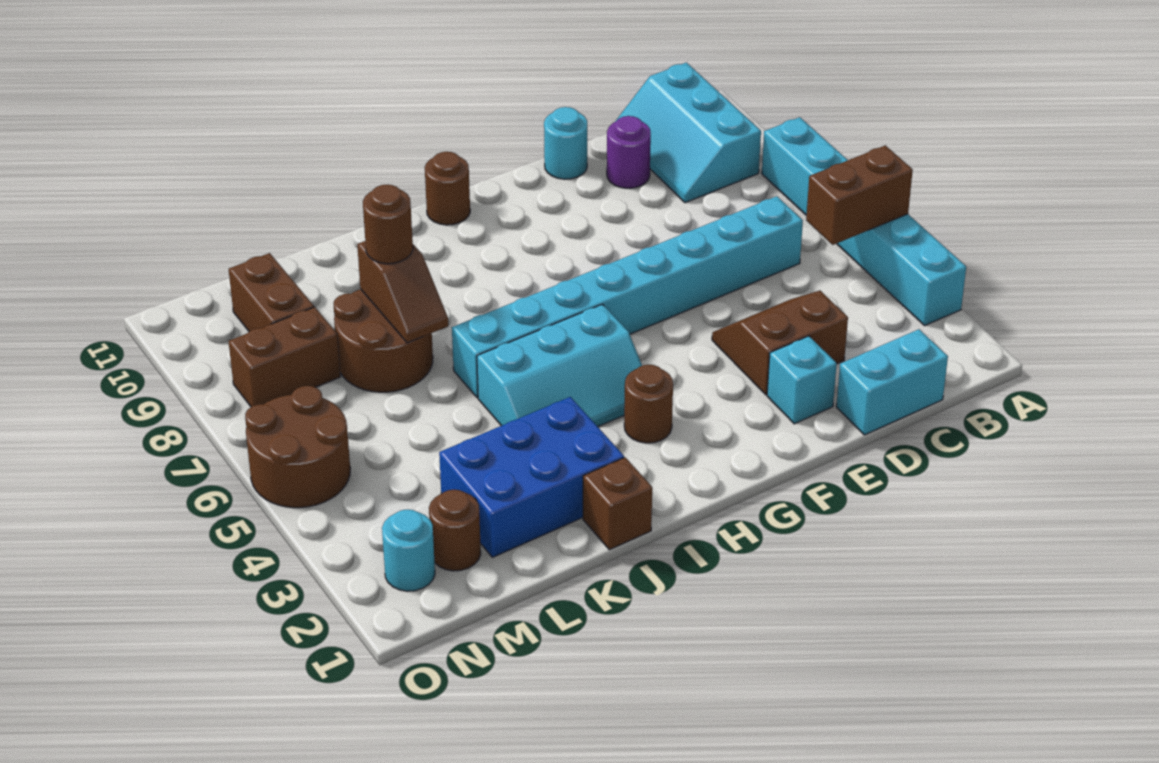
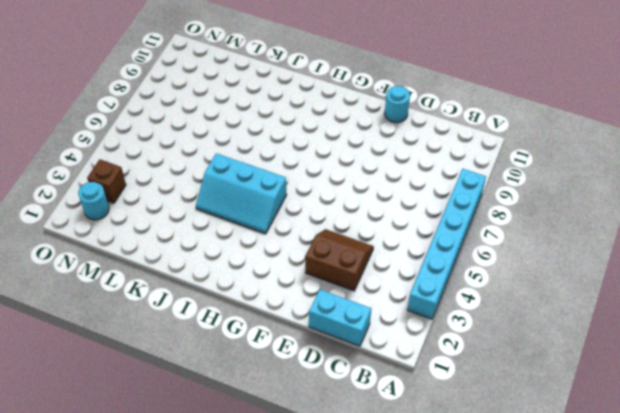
brown brick N3 level 1 -> brown brick J1 level 1
none -> cyan slope B9:C11 level 1 top B
none -> cyan brick C6:J6 level 1
none -> purple round brick D10 level 1

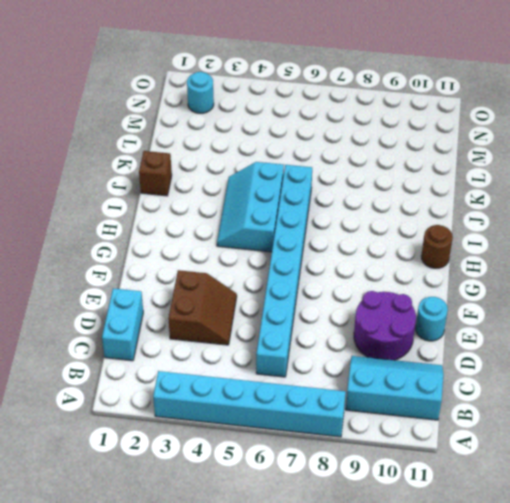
purple round brick D9:E10 level 1 -> purple round brick D10 level 1
none -> cyan brick E2 level 1
none -> brown round brick H3 level 1
none -> blue brick J2:L3 level 1

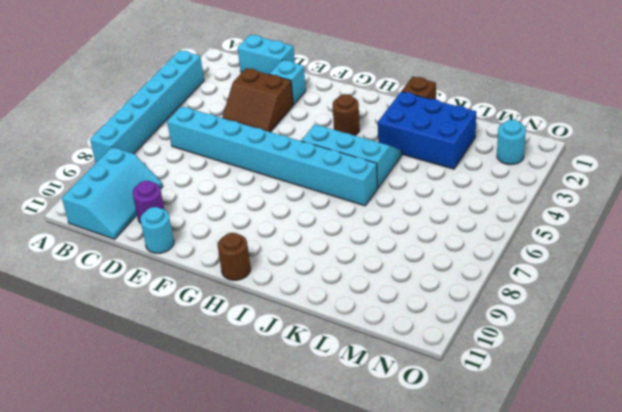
none -> brown round brick K7:L8 level 1
none -> brown round brick M2 level 1
none -> brown brick M8:N8 level 1

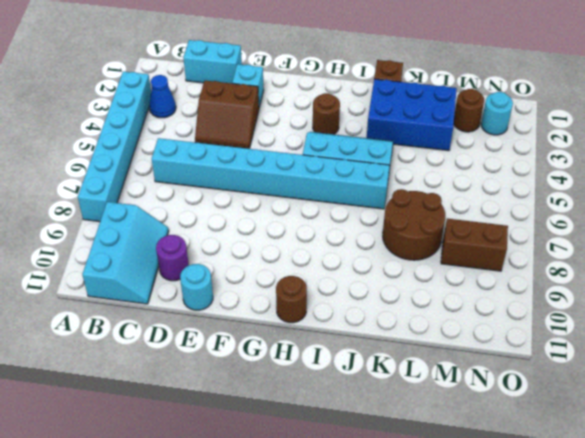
blue cone B3 level 1 -> none
none -> brown brick M9:M10 level 1
none -> brown round brick N5:O6 level 1
none -> brown brick A5:B5 level 2

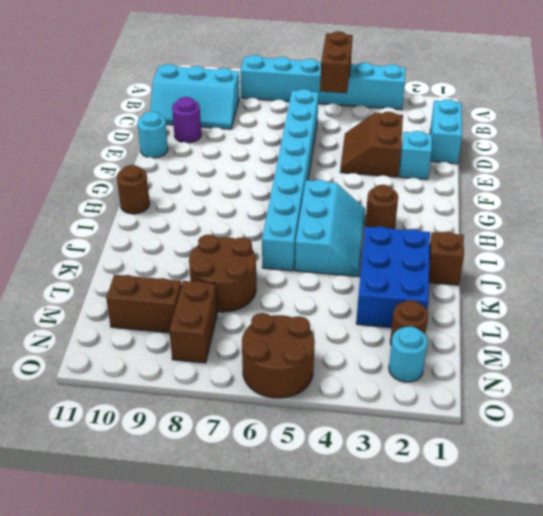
none -> brown slope K7:K8 level 2 top 8
none -> brown round brick K8 level 3

